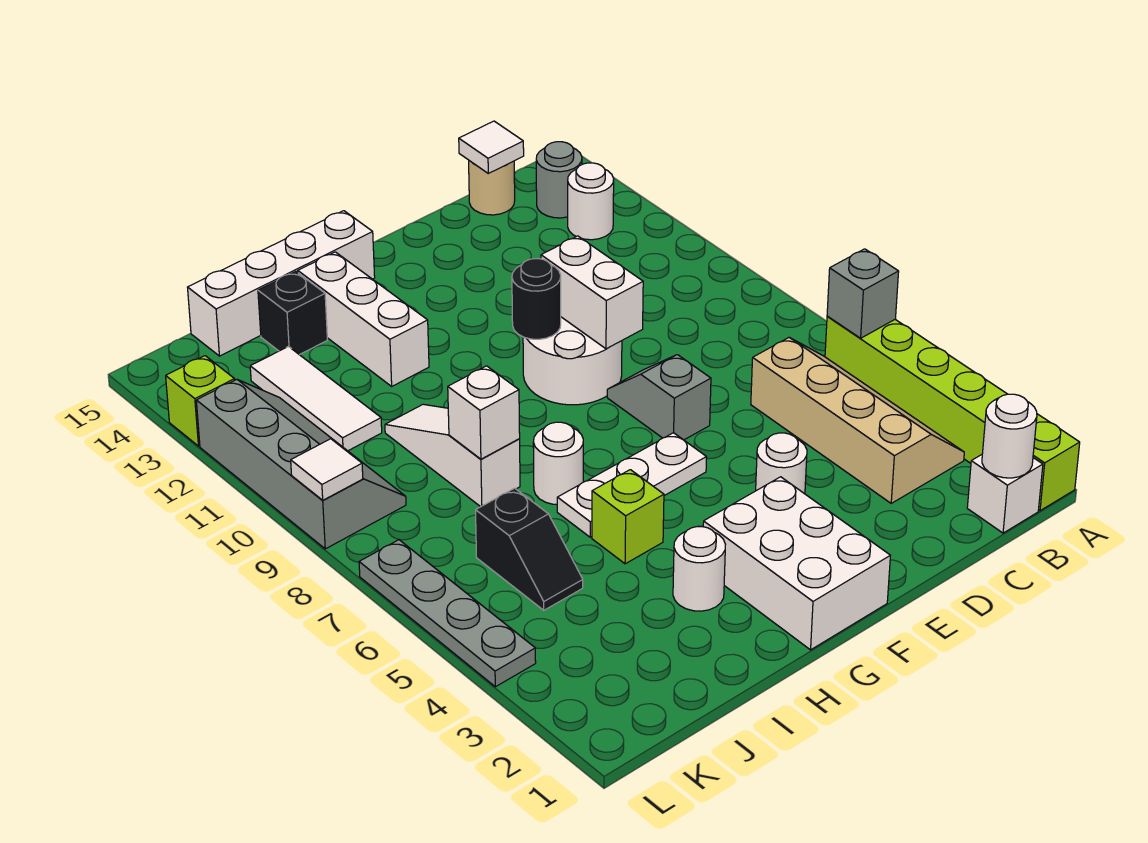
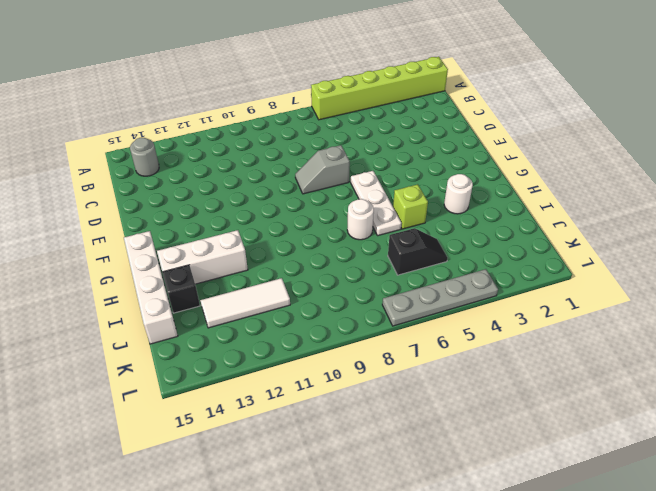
none -> white brick B1 level 1
none -> tan slope B3:C6 level 1 top C
none -> white round brick B13 level 1
none -> tan round brick C15 level 1

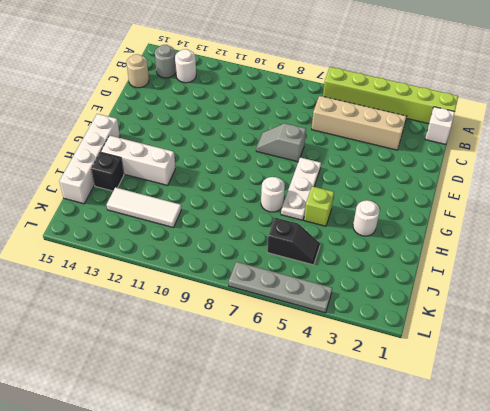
none -> white round brick E4 level 1
none -> white round brick E9:F10 level 1
none -> white brick F1:G3 level 1
none -> white slope I8:I10 level 1 top 8

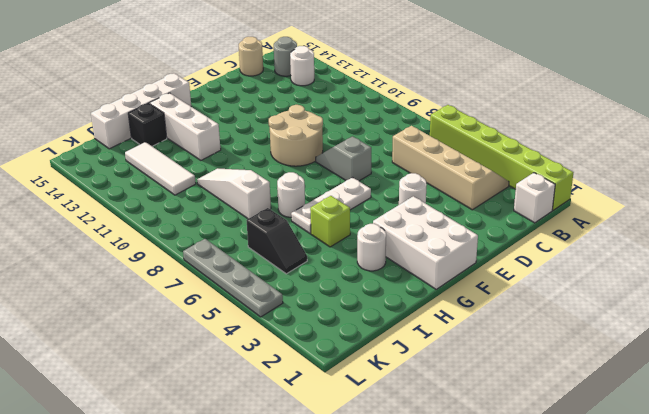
tan round brick E9:F10 level 1 -> white round brick E9:F10 level 1
none -> grey slope K9:L12 level 1 top L
none -> lime brick L13 level 1
none -> grey brick A6 level 2
none -> white round brick B1 level 2

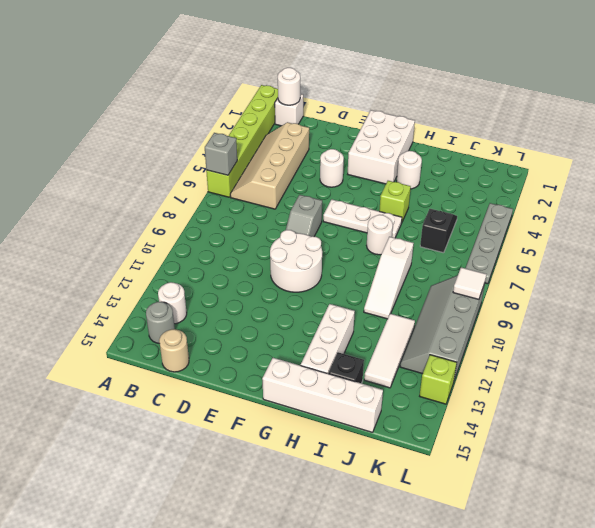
none -> white tile C15 level 2
none -> white brick E9:E10 level 2
none -> black round brick F10 level 2
none -> white brick I8 level 2

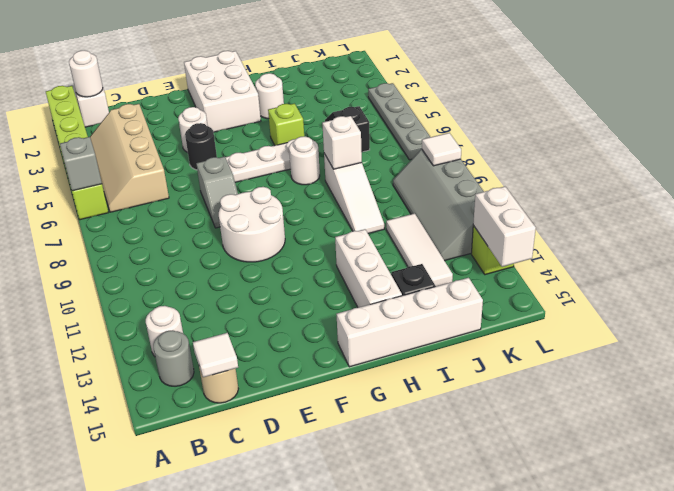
black round brick E5 level 1 -> black round brick F10 level 2
white brick L13:L14 level 2 -> white brick E9:E10 level 2

